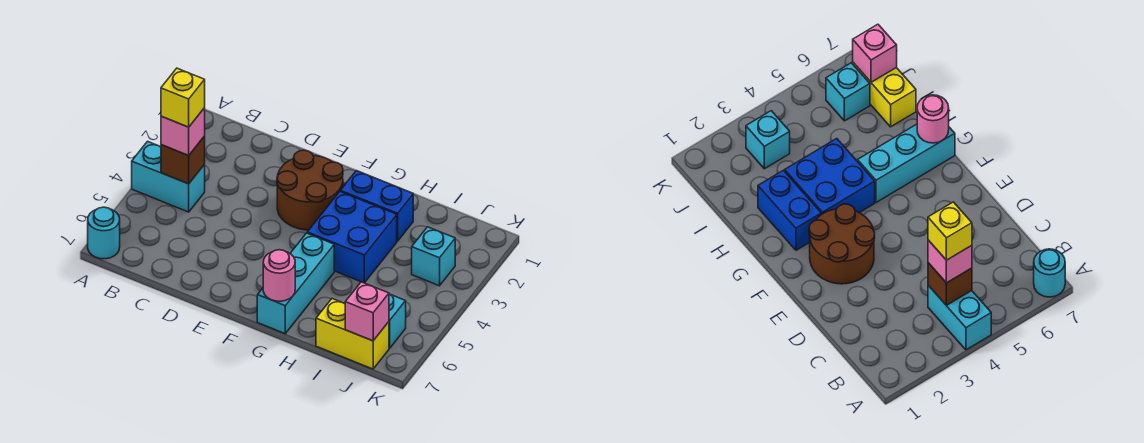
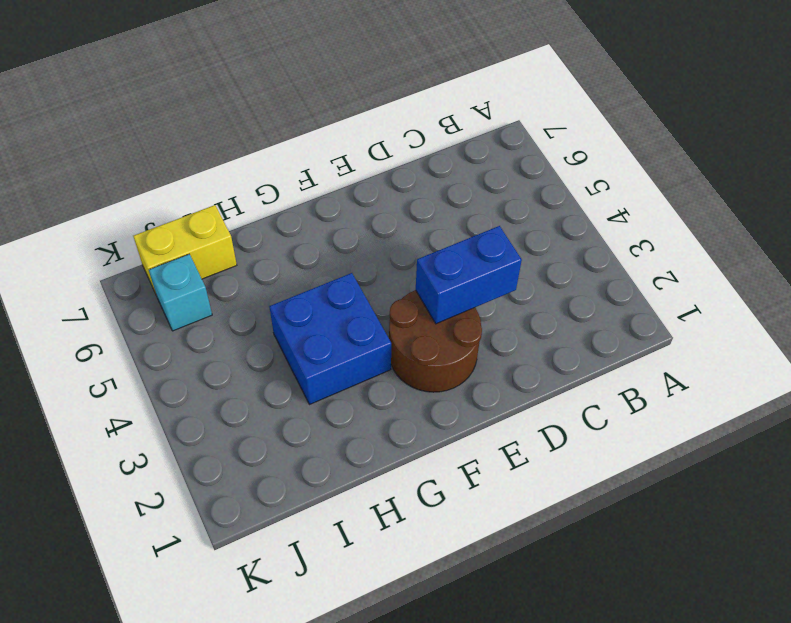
blue brick D3:E3 level 2 -> blue brick G2:H2 level 1
none -> cyan brick A4:B4 level 1
none -> cyan round brick A7 level 1
none -> cyan brick G5:G7 level 1

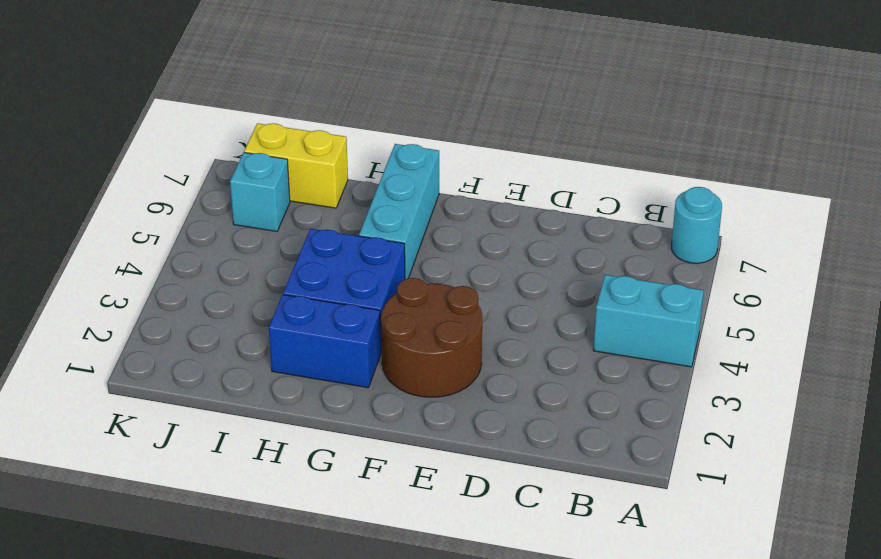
none -> cyan brick J3 level 1
none -> brown brick B4 level 2
none -> pink round brick G7 level 2

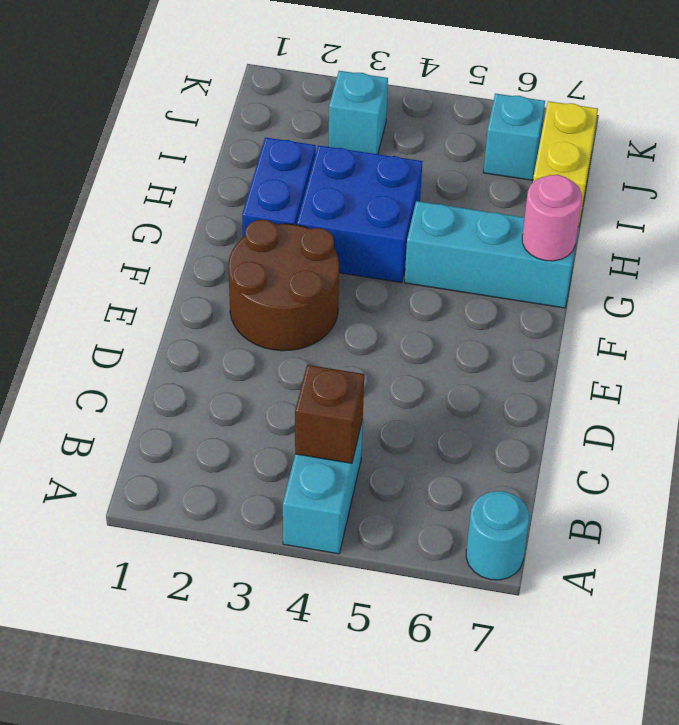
none -> pink brick J7 level 2
none -> pink brick B4 level 3
none -> yellow brick B4 level 4

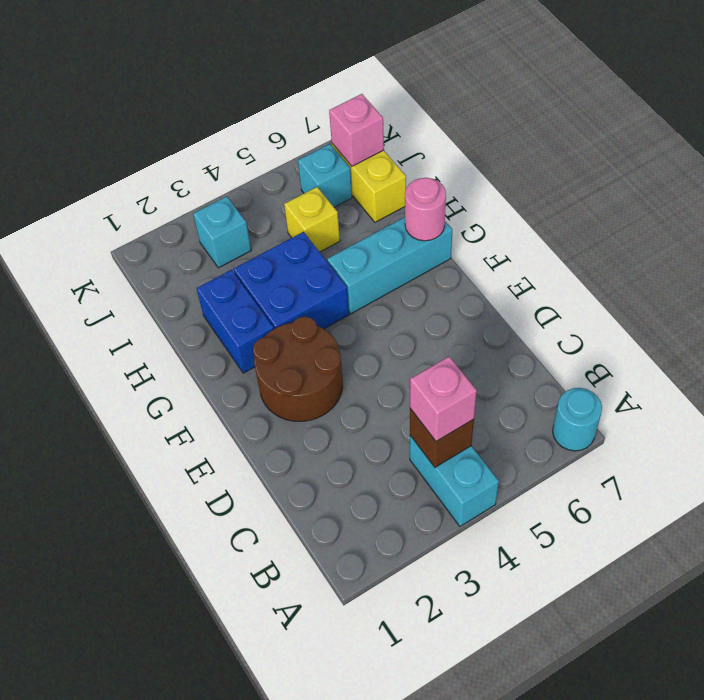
yellow brick I5 level 1 -> yellow brick B4 level 4

